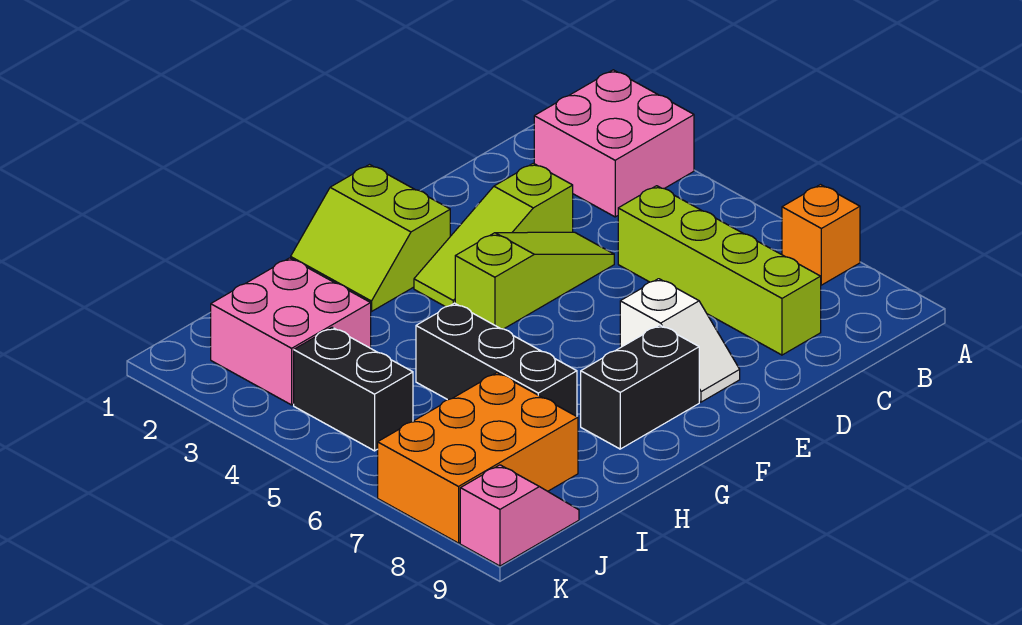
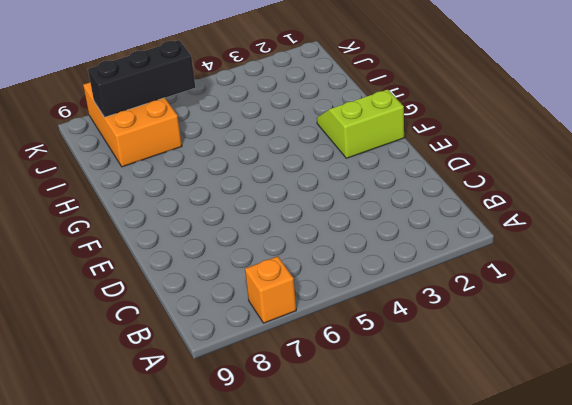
black brick J6:J8 level 2 -> black brick H5:H7 level 1
none -> pink brick A2:B3 level 1
none -> lime brick C5:C8 level 1
none -> lime slope D3:F3 level 1 top D

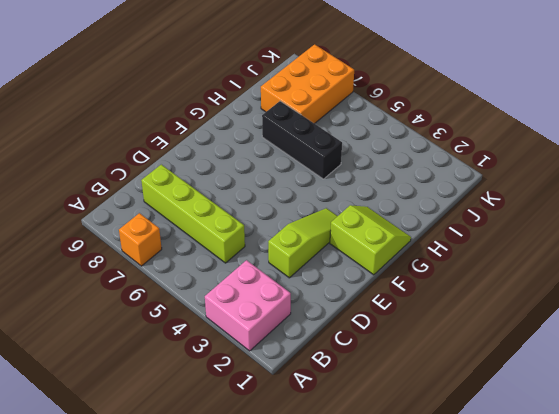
none -> lime slope D4:F4 level 1 top F
none -> white slope E7:E8 level 1 top 7
none -> black brick F8:G8 level 1

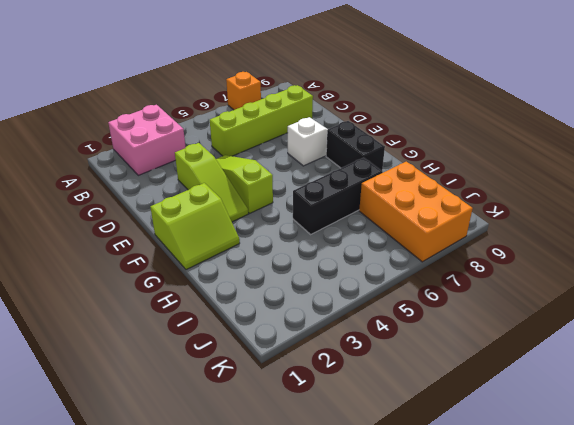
none -> pink brick I2:J3 level 1
none -> black brick J4:J5 level 1
none -> pink slope J9:K9 level 1 top K

